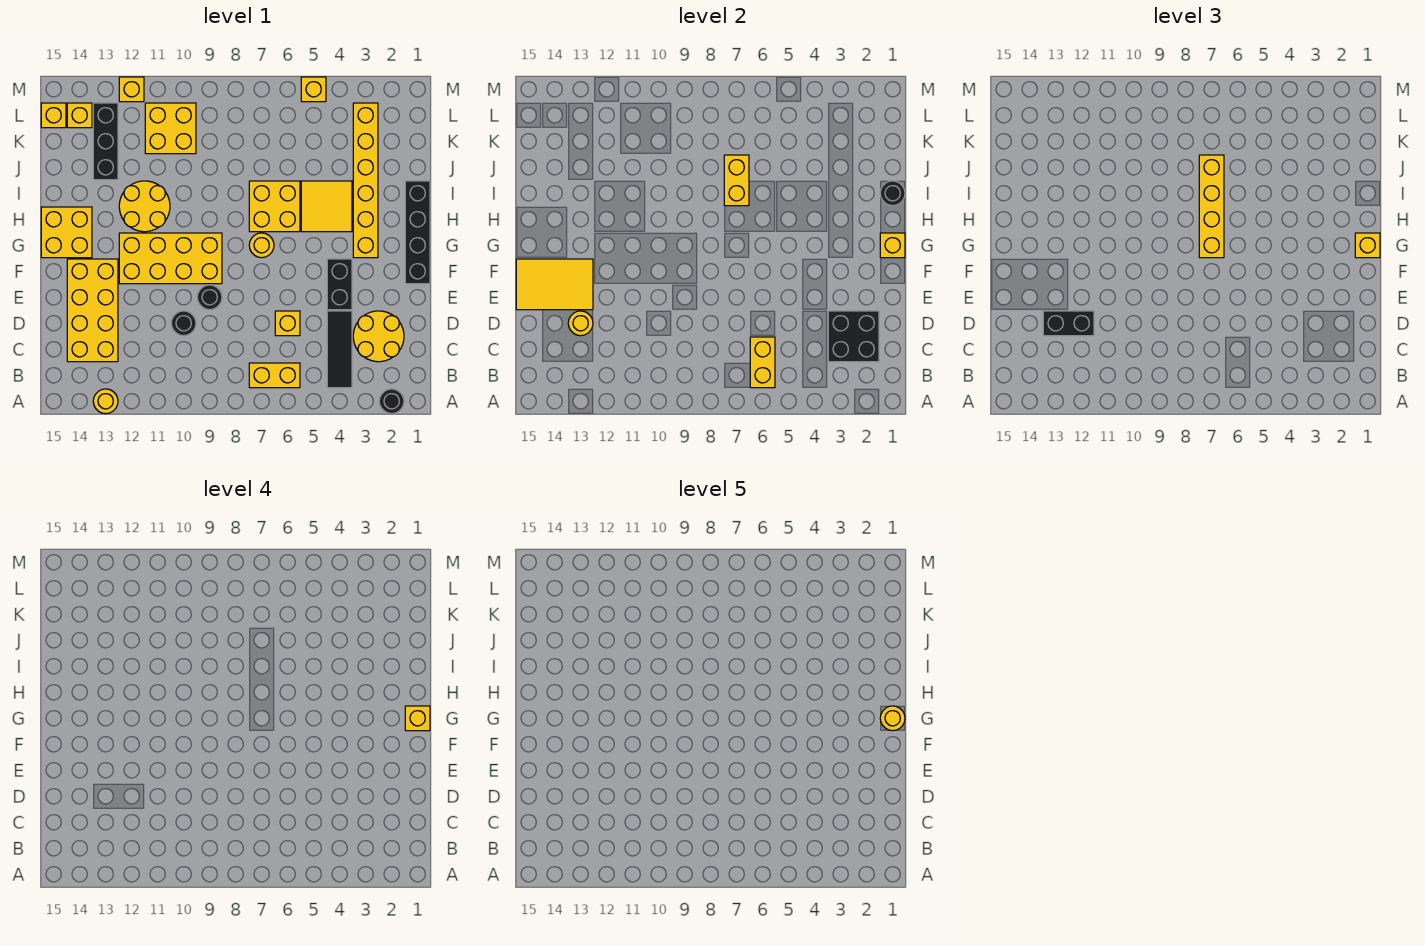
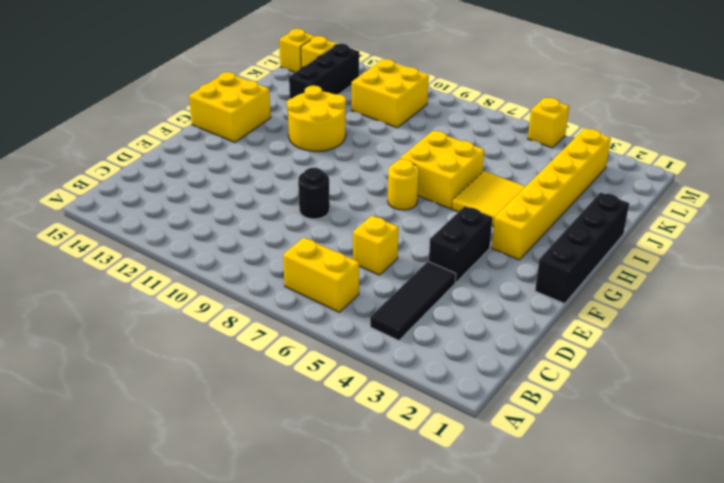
none -> black round brick A2 level 1
none -> yellow round brick A13 level 1
none -> yellow round brick C2:D3 level 1
none -> yellow brick C13:F14 level 1

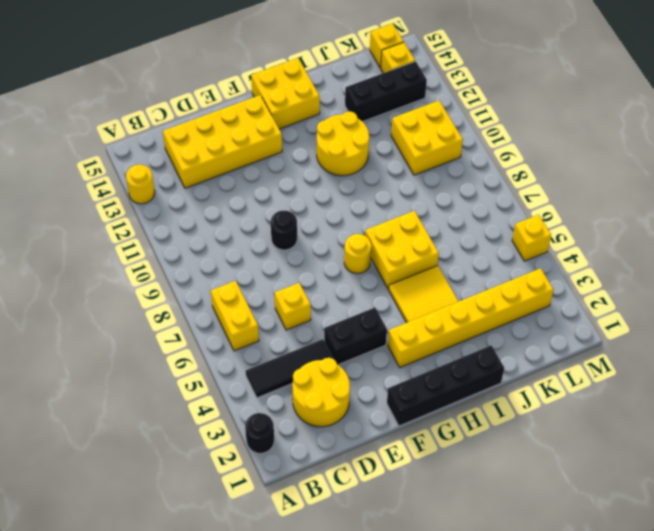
none -> black round brick D10 level 1
none -> yellow brick F9:G12 level 1
none -> yellow brick M12 level 1
none -> yellow brick B6:C6 level 2

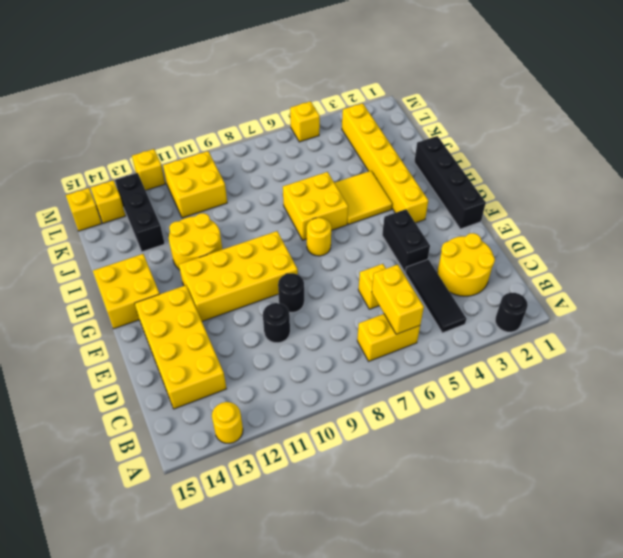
none -> black brick C2:D3 level 2
none -> yellow round brick D13 level 2
none -> yellow tile E13:F15 level 2
none -> yellow brick G1 level 2

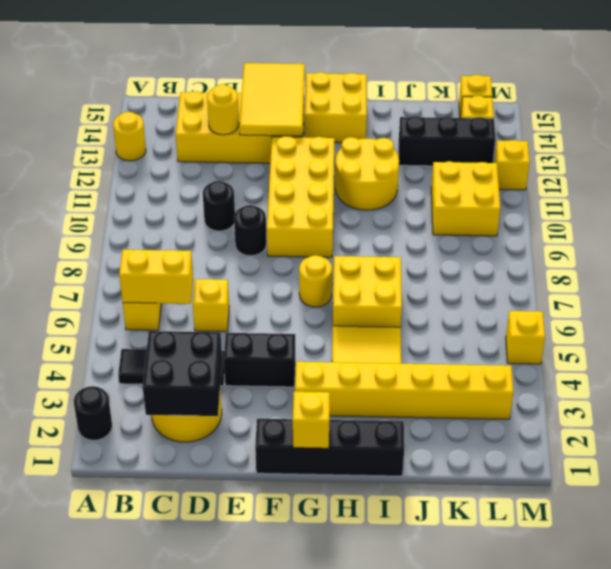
none -> black round brick I1 level 2
none -> yellow brick I7:J7 level 2
none -> black brick D12:D13 level 3
none -> yellow brick G1 level 3

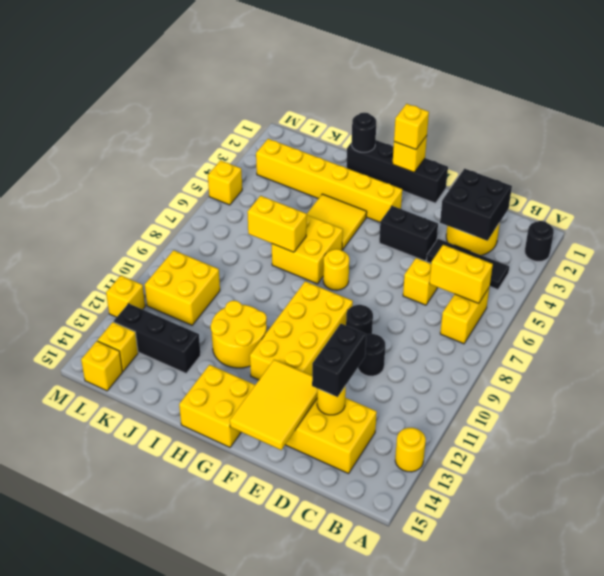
none -> yellow brick G7:J7 level 3
none -> yellow brick G1 level 4
none -> yellow round brick G1 level 5

